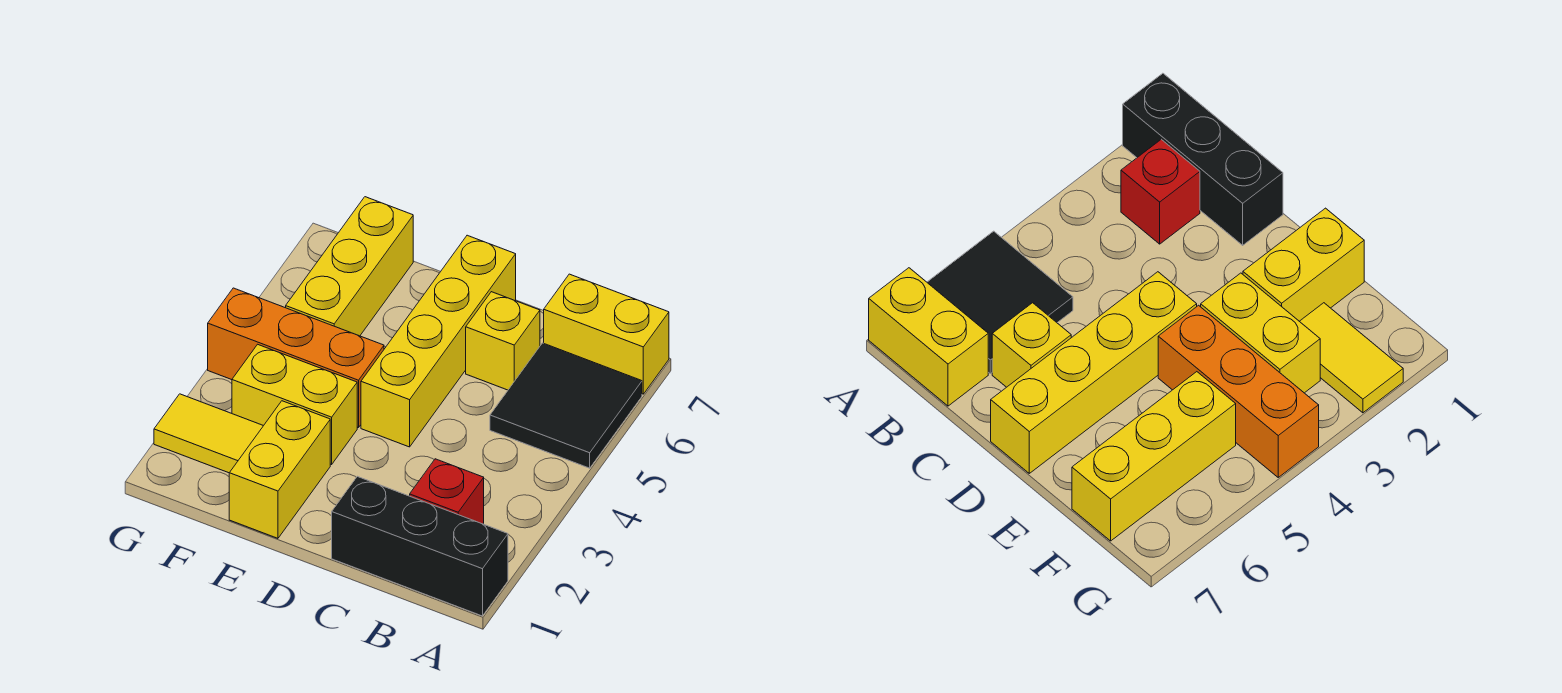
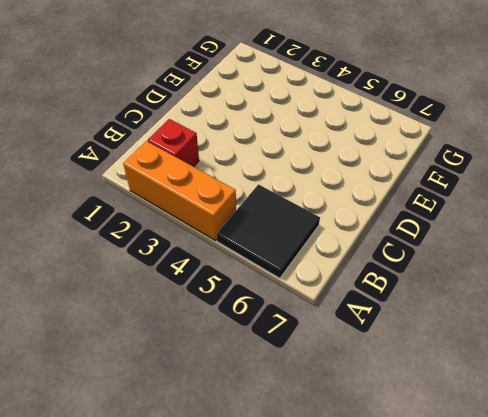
orange brick A2:A4 level 1 -> orange brick E4:G4 level 1
none -> black brick A1:C1 level 1
none -> yellow brick A7:B7 level 1

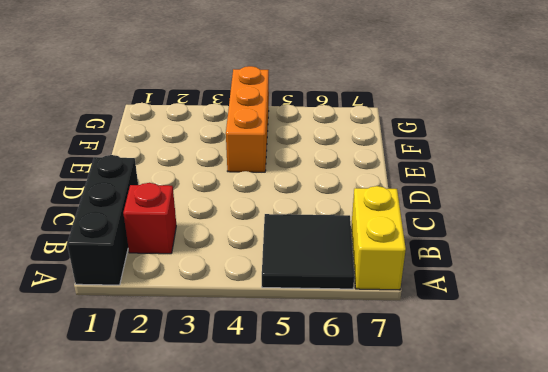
none -> yellow brick C6 level 1
none -> yellow brick D4:D7 level 1

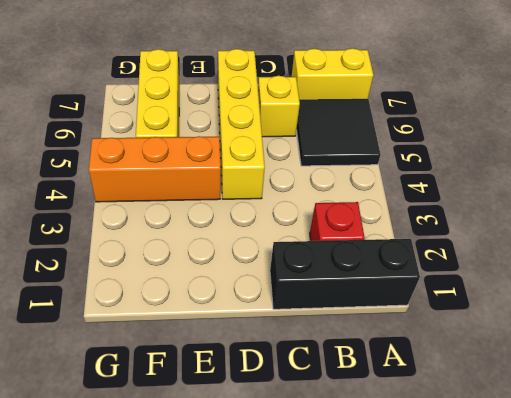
none -> yellow brick E1:E2 level 1
none -> yellow brick E3:F3 level 1

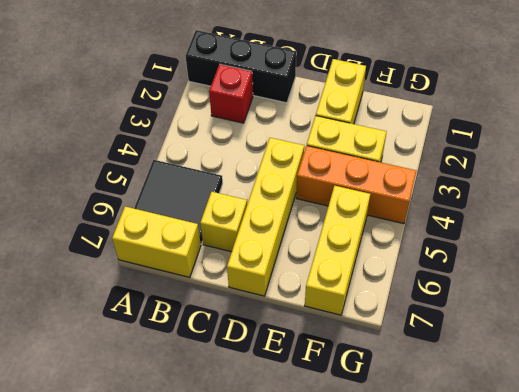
none -> yellow tile F2:G2 level 1

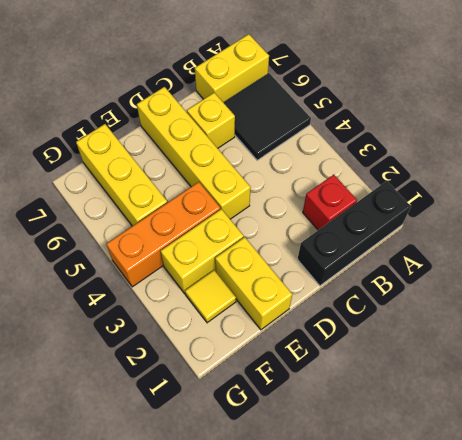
yellow tile F2 level 1 -> yellow tile F2:G2 level 1

